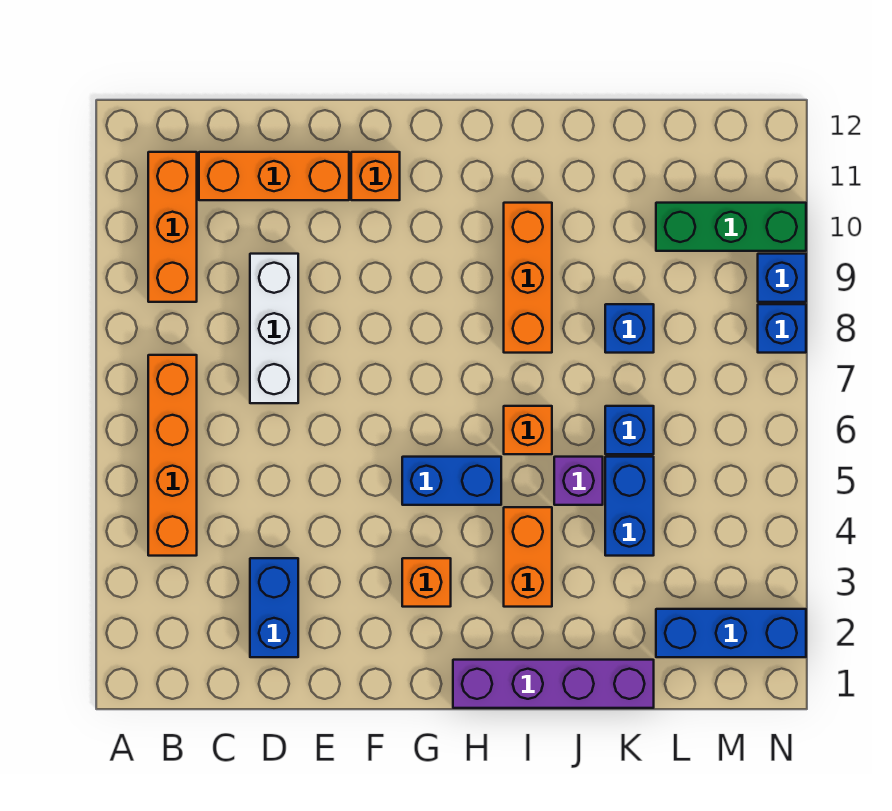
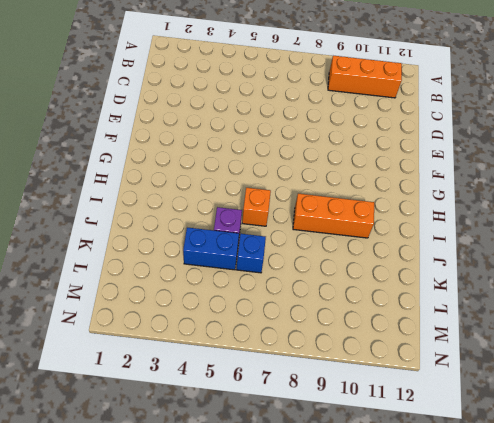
none -> orange brick B4:B7 level 1
none -> orange brick C11:E11 level 1
none -> blue brick D2:D3 level 1

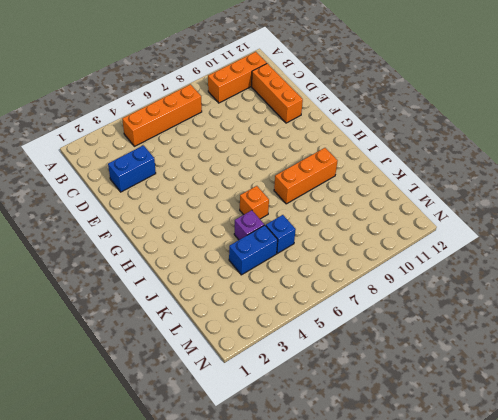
none -> white brick D7:D9 level 1
none -> orange brick F11 level 1
none -> orange brick G3 level 1

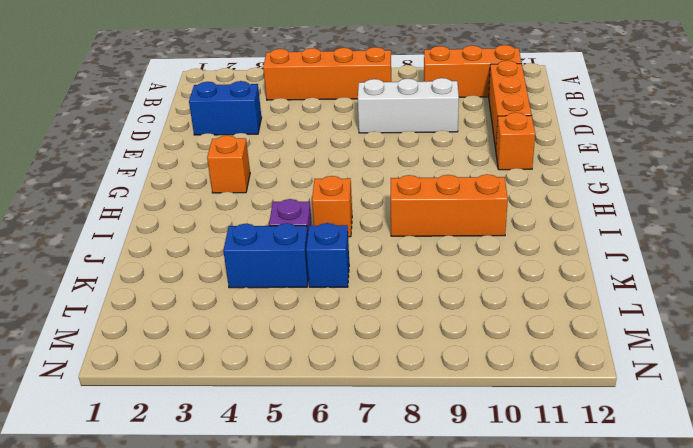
none -> blue brick G5:H5 level 1
none -> purple brick H1:K1 level 1
none -> orange brick I3:I4 level 1

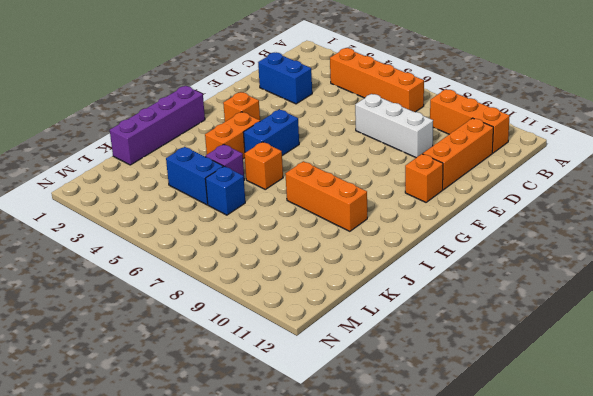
orange brick H4:I4 level 1 -> orange brick I3:I4 level 1
none -> blue brick K8 level 1
none -> blue brick L2:N2 level 1
none -> green brick L10:N10 level 1

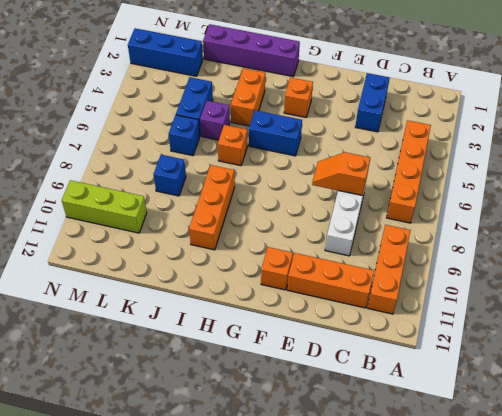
orange slope D7:E7 level 2 top D -> none
lime brick L10:N10 level 1 -> green brick L10:N10 level 1
none -> blue brick N8 level 1
none -> blue brick N9 level 1

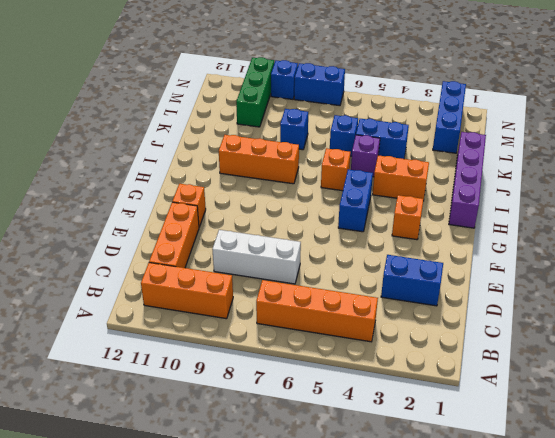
blue brick N7:N8 level 1 -> blue brick N8 level 1

